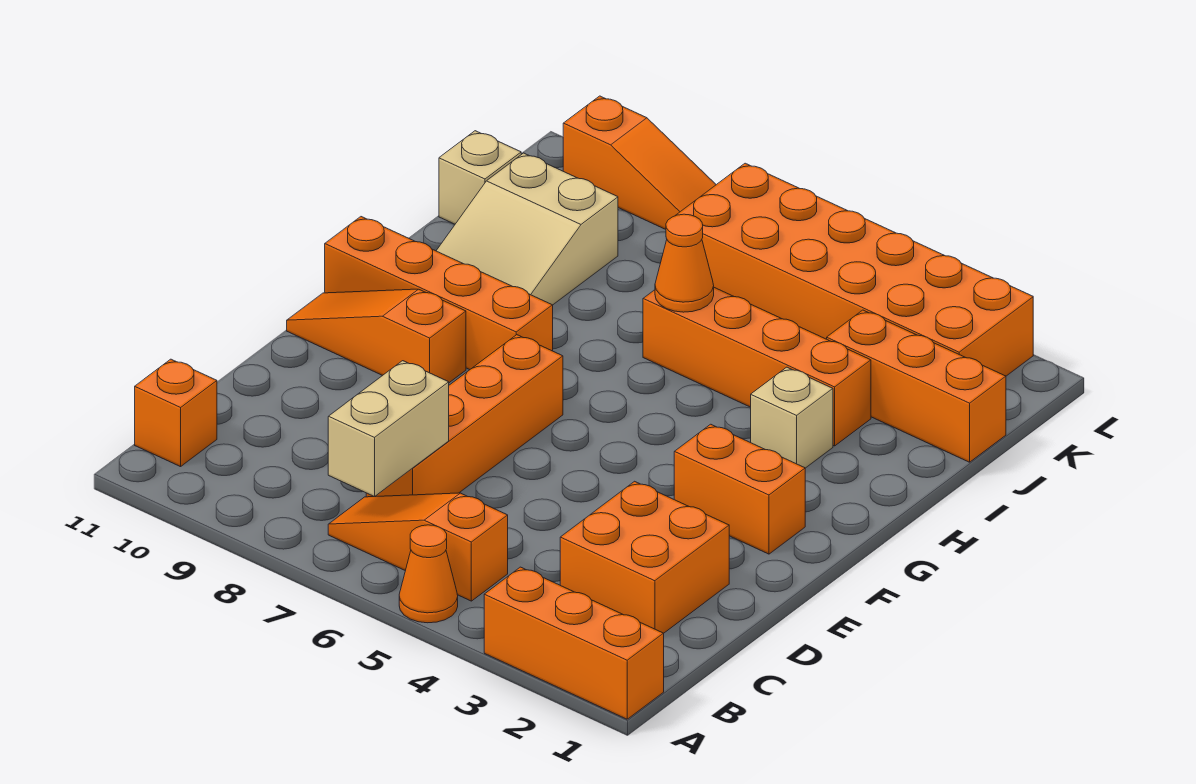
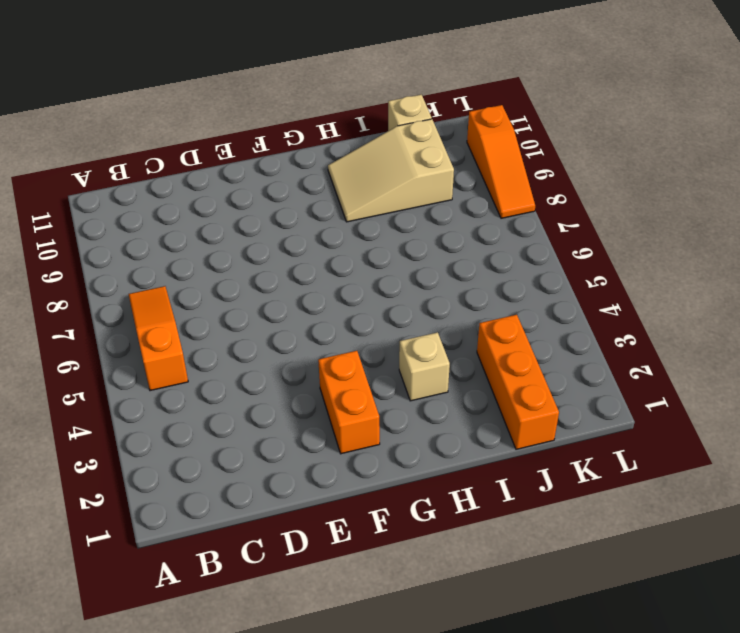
none -> orange brick A1:A3 level 1
none -> orange cone A5 level 1
none -> orange brick B11 level 1

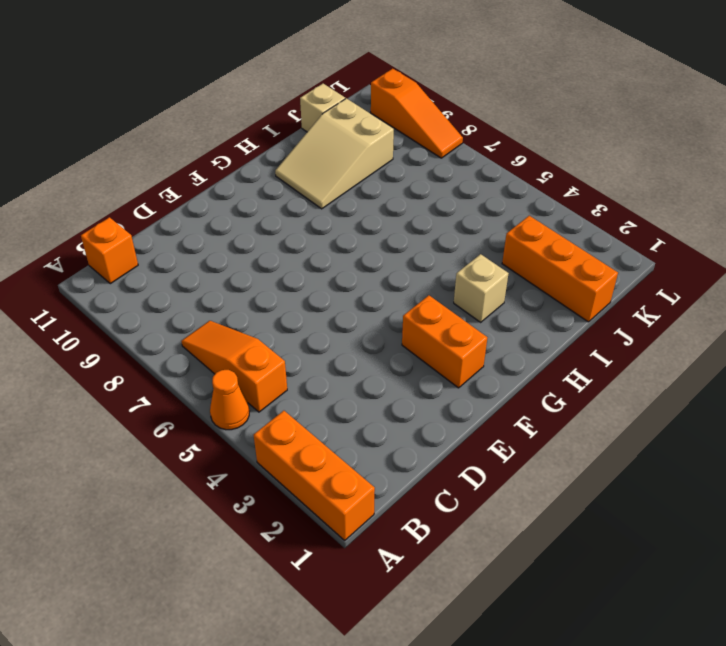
none -> orange brick C2:D3 level 1
none -> orange brick C7:F7 level 1
none -> orange slope F9:F11 level 1 top 9

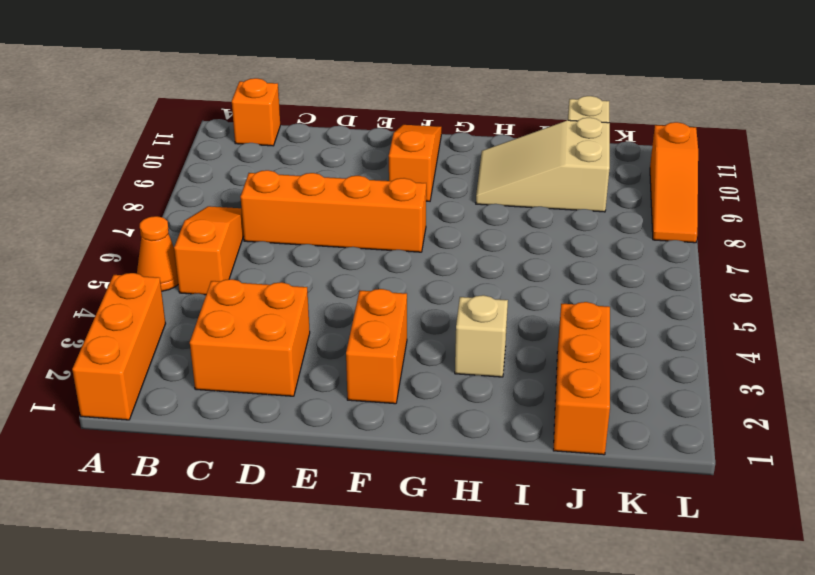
none -> orange brick G8:G11 level 1
none -> orange brick I3:I6 level 1
none -> orange brick K2:L7 level 1

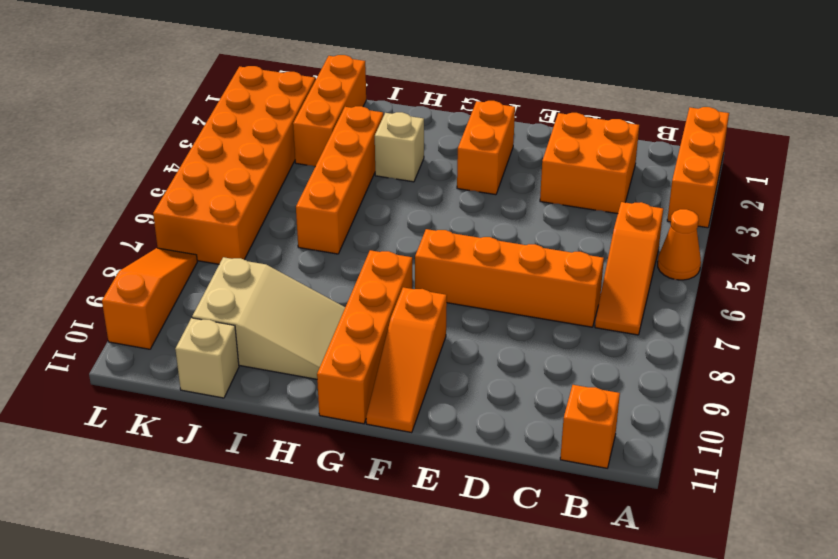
none -> tan brick B7:C7 level 2
none -> orange cone I6 level 2

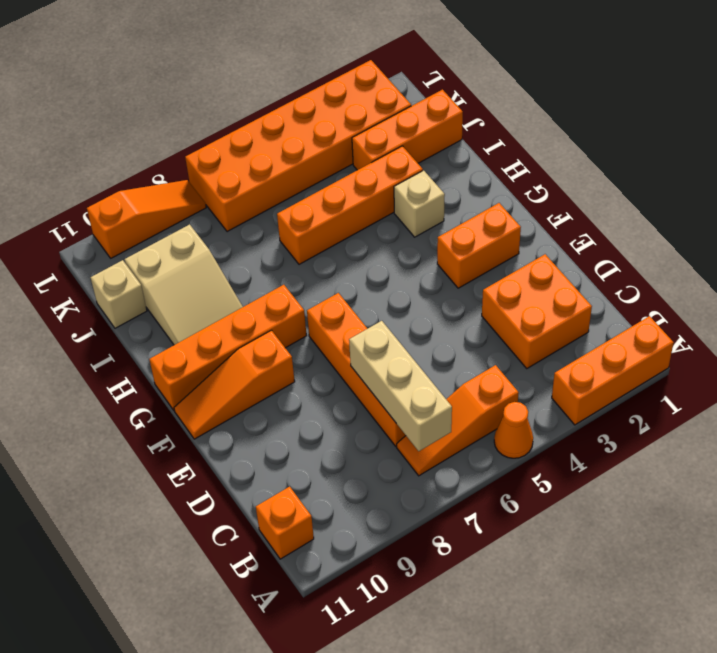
tan brick B7:D7 level 2 -> tan brick B7:C7 level 2
none -> orange cone I6 level 2

